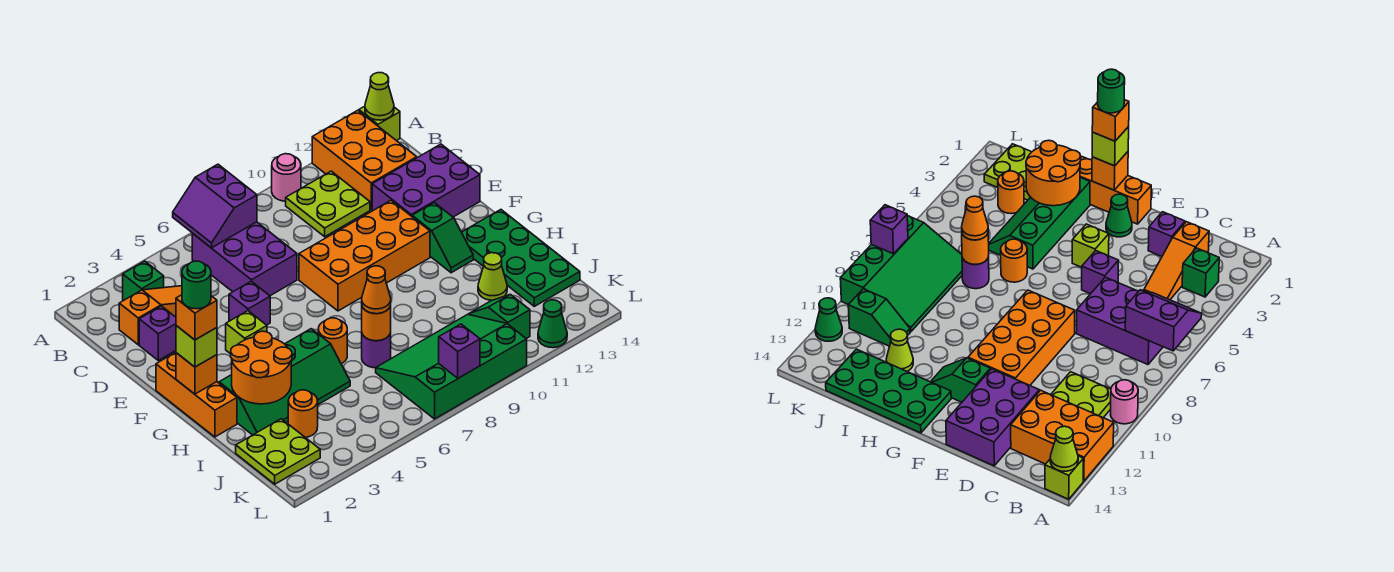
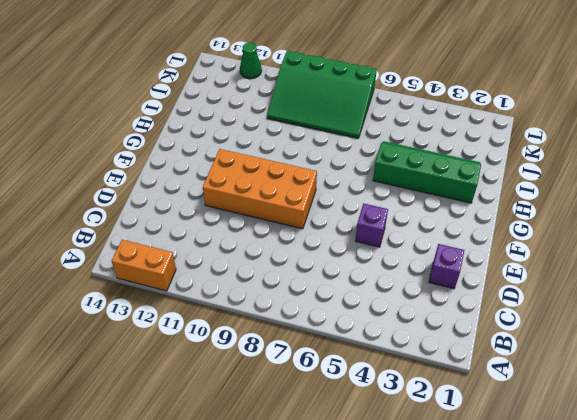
orange brick A12:A13 level 1 -> orange brick A12:C13 level 1
none -> pink round brick A10 level 1
none -> lime brick A14 level 1
none -> green brick B3 level 1
none -> purple brick B6:D7 level 1

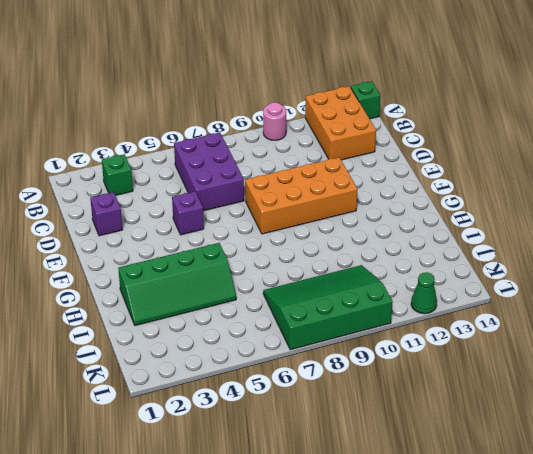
green brick A14 level 1 -> lime brick A14 level 1
none -> lime plate B10:C11 level 1
none -> orange slope C2:C4 level 1 top 2
none -> purple brick D12:E14 level 1
none -> orange brick F1:H1 level 1

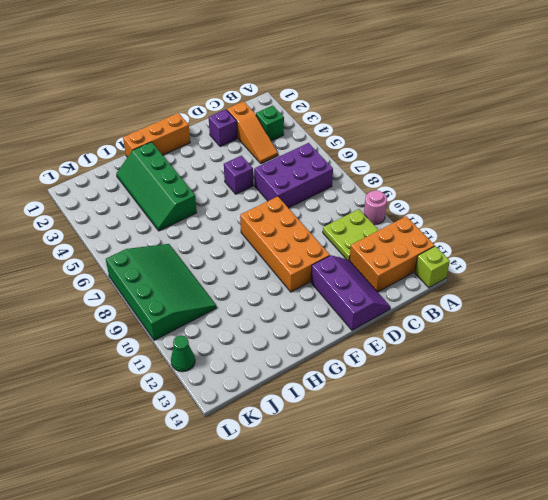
purple slope D12:E14 level 1 top E -> purple brick D12:E14 level 1
none -> green cone F2 level 1
none -> lime brick F4 level 1
none -> green slope F12:G12 level 1 top F
none -> green plate G13:J14 level 1

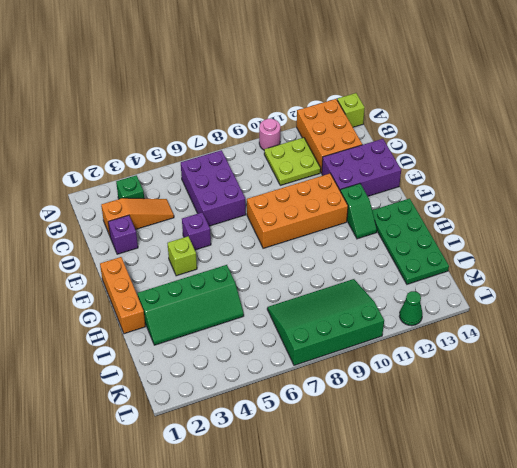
none -> green cone F2 level 1
none -> orange round brick H6 level 1
none -> purple round brick I7 level 1
none -> lime cone I12 level 1

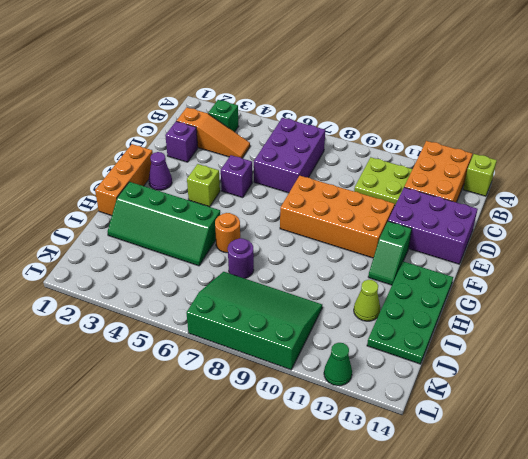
purple cone F2 level 1 -> green cone F2 level 1
none -> pink round brick A10 level 1
none -> lime plate J1:K2 level 1
none -> orange round brick J3 level 1
none -> green slope J11:K11 level 1 top K

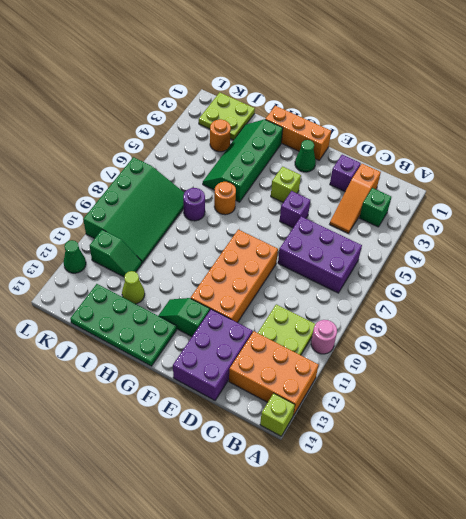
none -> purple slope A6:B7 level 2 top 7
none -> lime cone A14 level 2
none -> orange brick G1 level 2
none -> orange round brick H2:I3 level 2

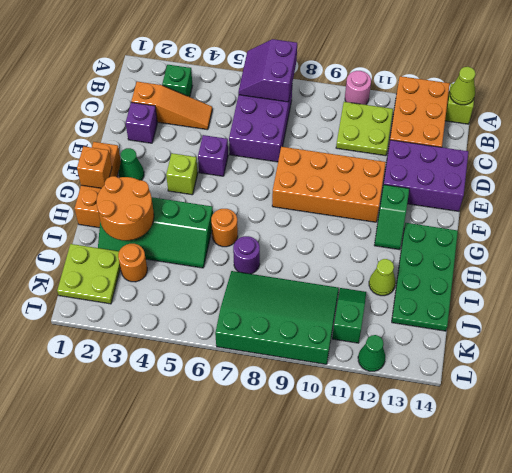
none -> orange round brick I7 level 2
none -> purple brick L8 level 2
none -> lime brick G1 level 3
none -> orange cone I7 level 3

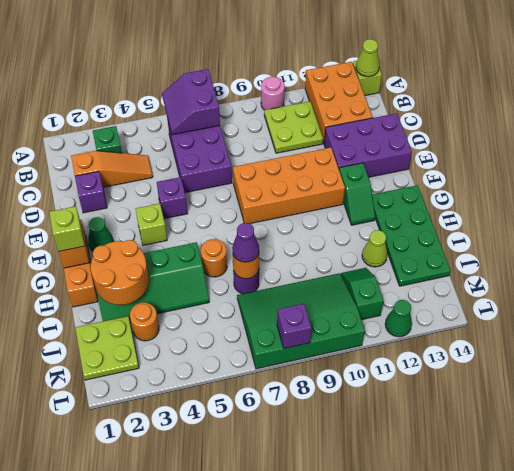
purple cone I7 level 3 -> orange cone I7 level 3
none -> orange brick G1 level 4
none -> green round brick G1 level 5

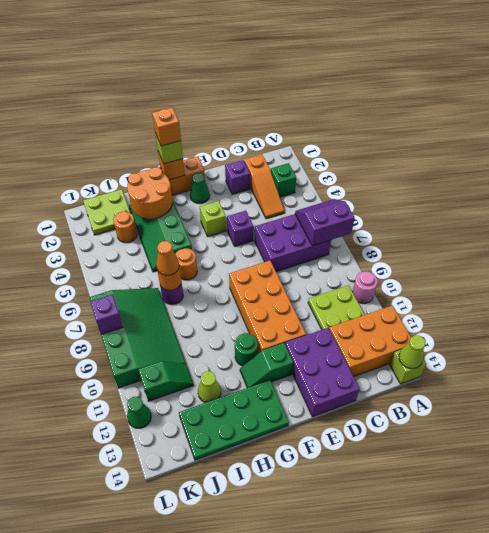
green round brick G11 level 1 -> green round brick G1 level 5

